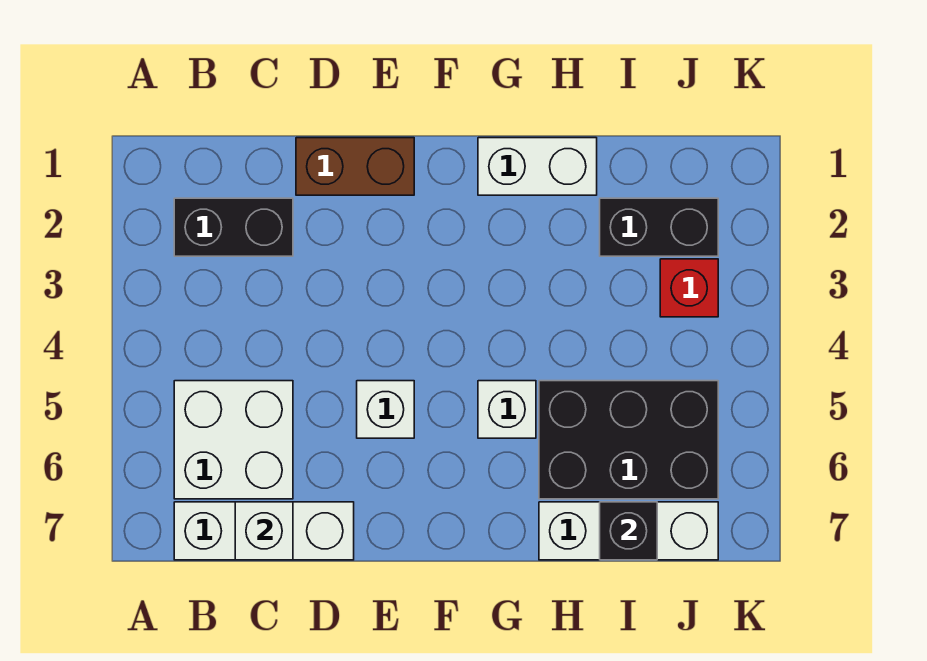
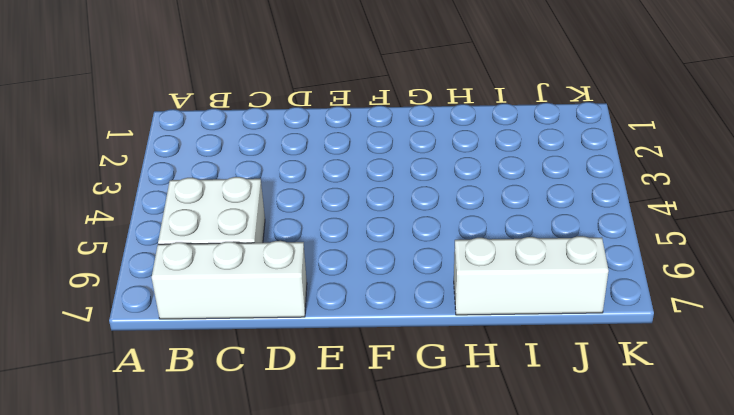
none -> black brick B2:C2 level 1
none -> brown brick D1:E1 level 1
none -> white brick E5 level 1

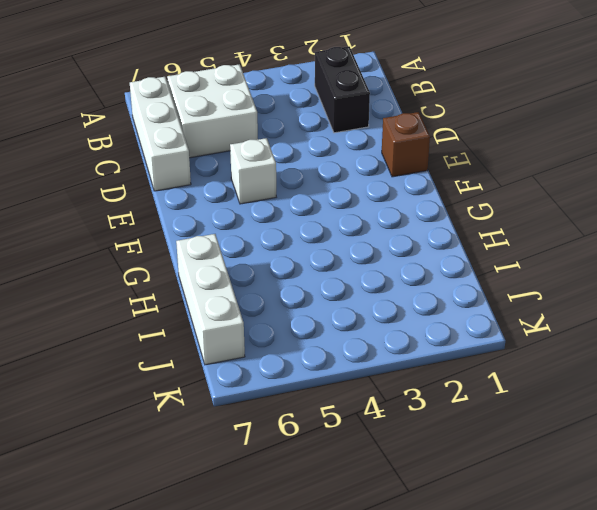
brown brick E1 level 1 -> brown brick D1:E1 level 1
none -> white brick G1:H1 level 1
none -> white brick G5 level 1
none -> black brick H5:J6 level 1

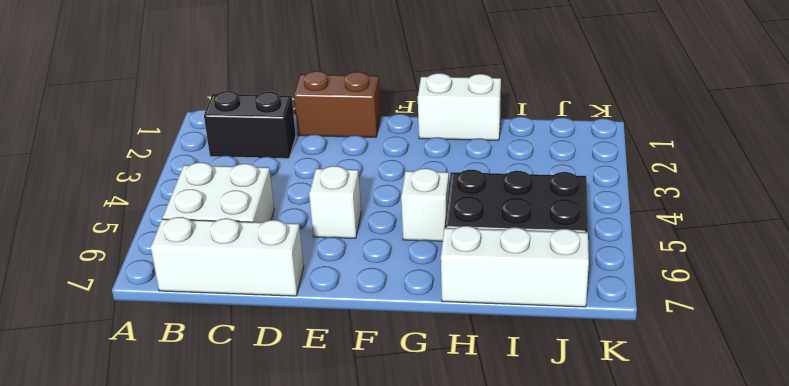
none -> black brick I2:J2 level 1
none -> red brick J3 level 1
none -> white brick C7 level 2

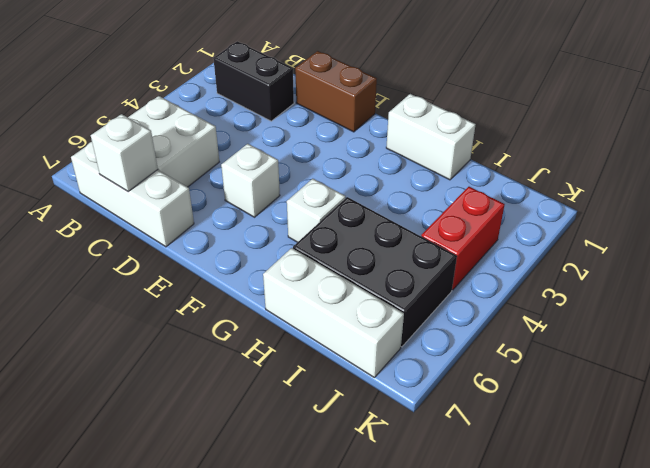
red brick J3:J4 level 1 -> red brick J3 level 1
none -> black brick I2:J2 level 1
none -> black brick I7 level 2

